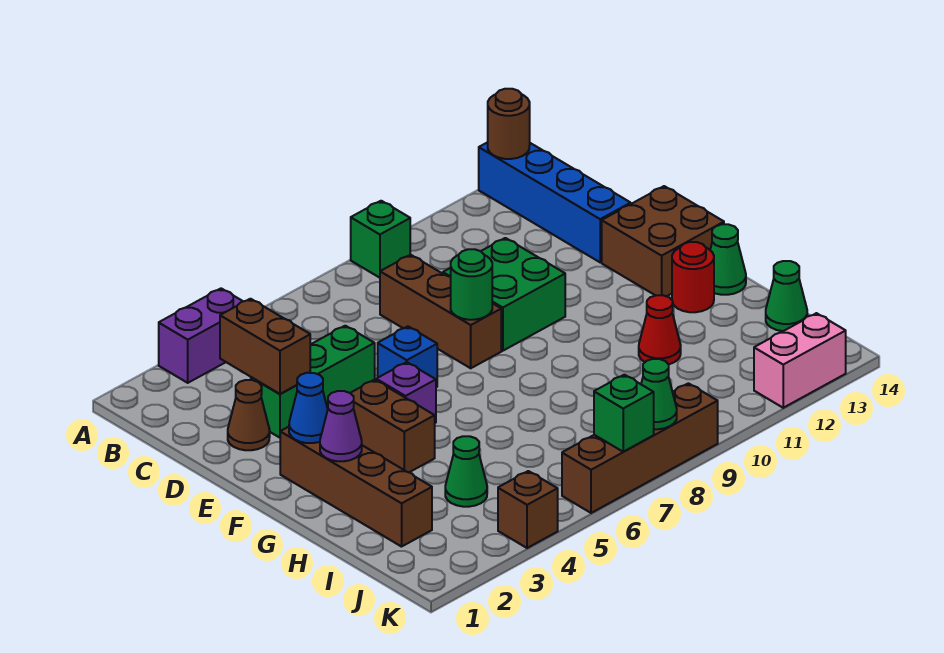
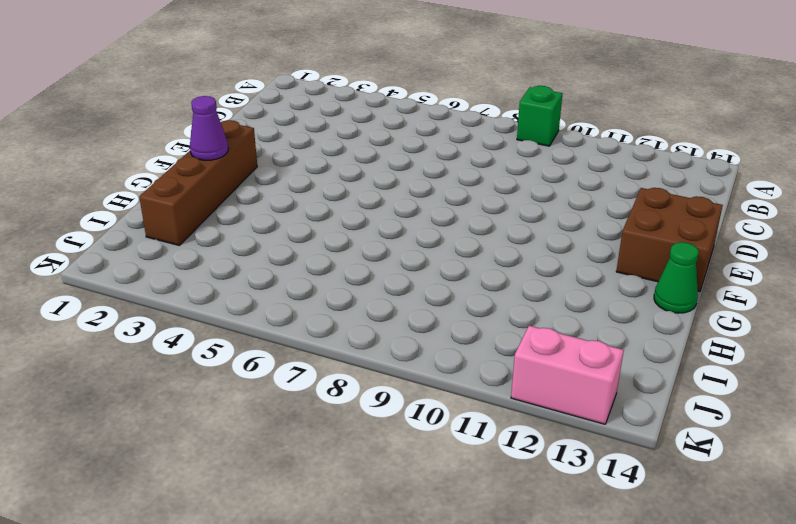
none -> purple brick A3:A4 level 1
none -> blue brick A13:D13 level 1
none -> brown brick C8:E8 level 1

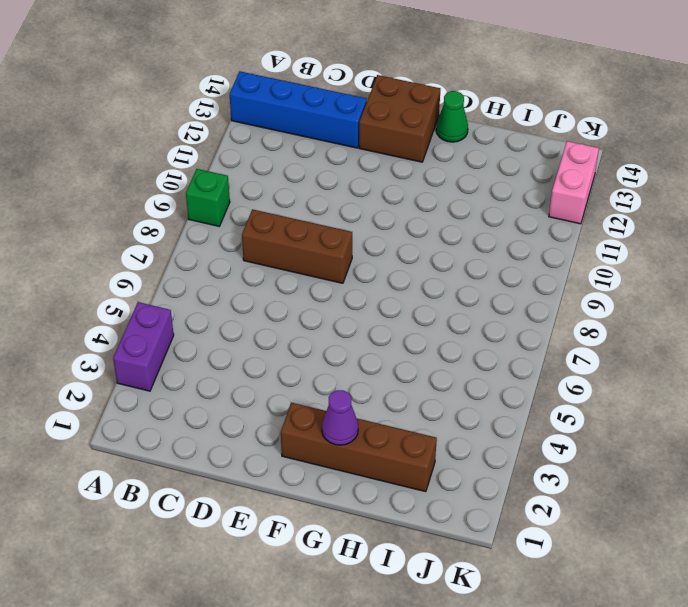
none -> brown cone D2 level 1
none -> green brick D3:D5 level 1
none -> green brick D9:E10 level 1

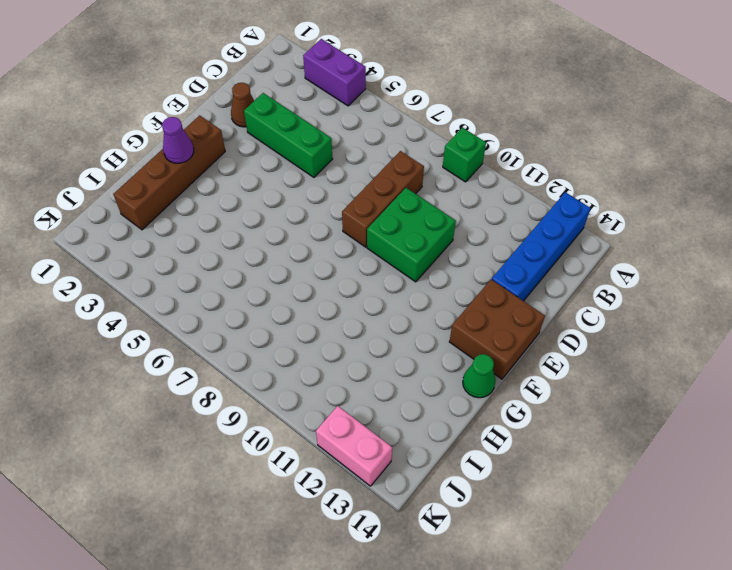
none -> blue brick E6 level 1
none -> brown brick F4:G4 level 1
none -> purple brick F5 level 1

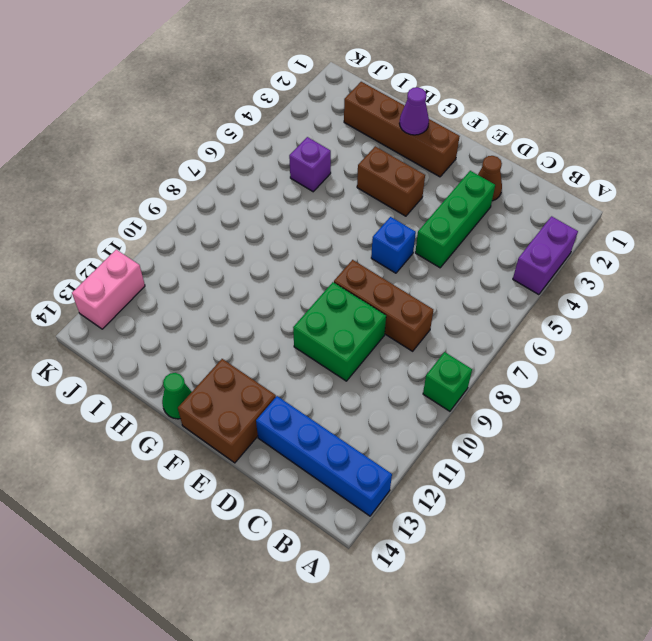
purple brick I5 level 1 -> purple brick F5 level 1
none -> red round brick G13 level 1
none -> red cone H11 level 1
none -> green cone I4 level 1

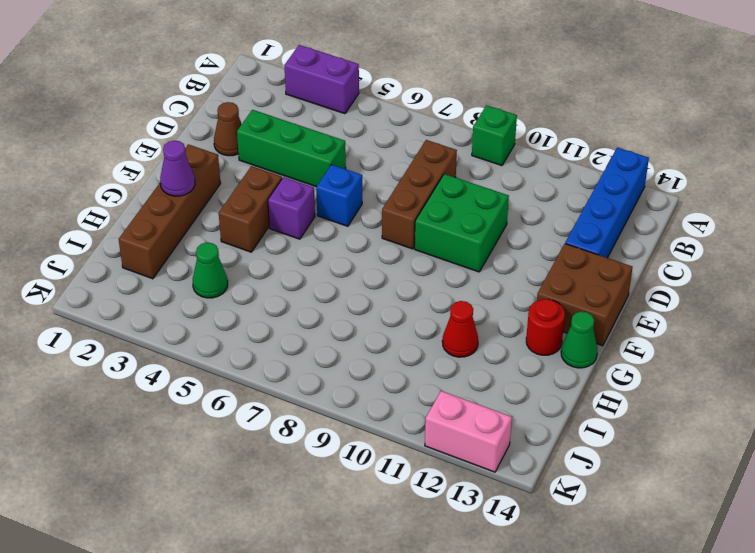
none -> green cone I14 level 1
none -> brown brick K4 level 1
none -> brown brick K6:K9 level 1

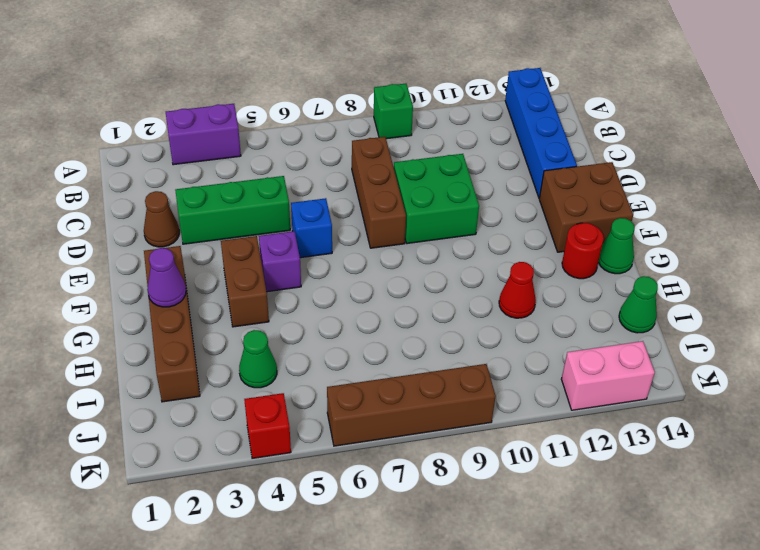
red brick K4 level 1 -> brown brick K4 level 1
none -> brown round brick A13 level 2
none -> brown brick C3:D3 level 2
none -> green round brick E8 level 2

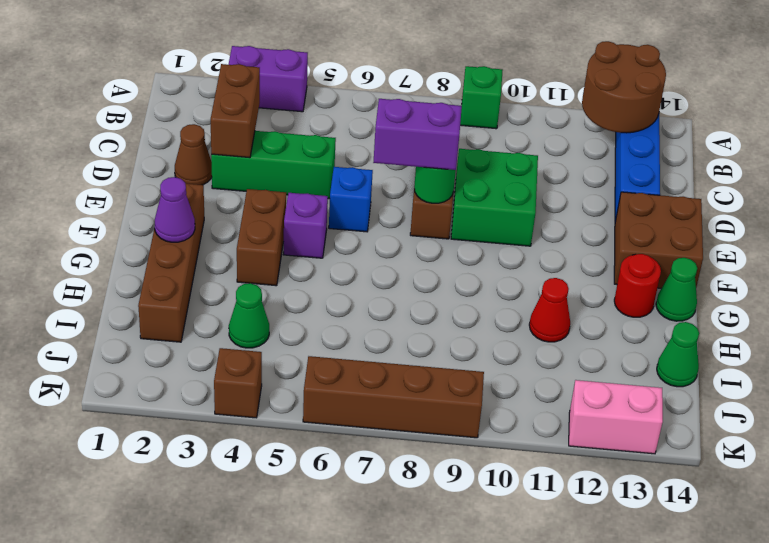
brown round brick A12:B13 level 2 -> brown round brick A13 level 2
purple brick E7:E8 level 3 -> none
none -> blue cone F2 level 2
none -> green brick K7 level 2
none -> green cone K8 level 2

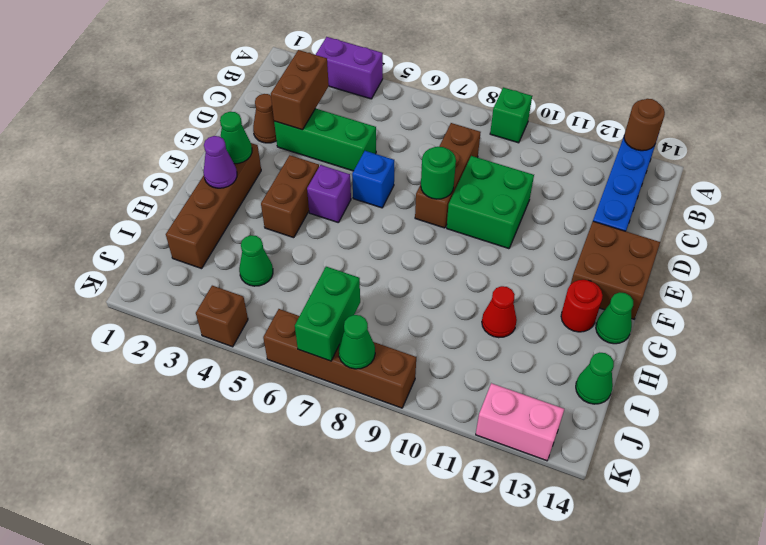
green cone F2 level 2 -> blue cone F2 level 2
green brick J7:K7 level 2 -> green brick K7 level 2

